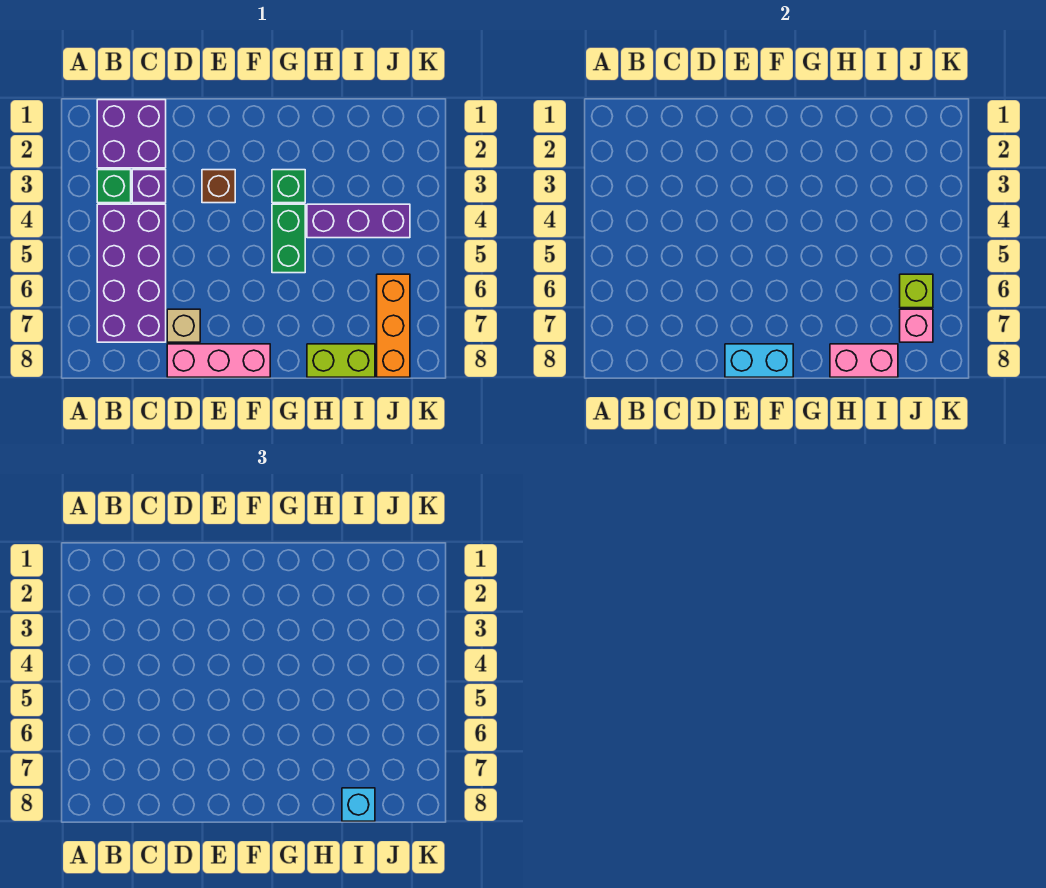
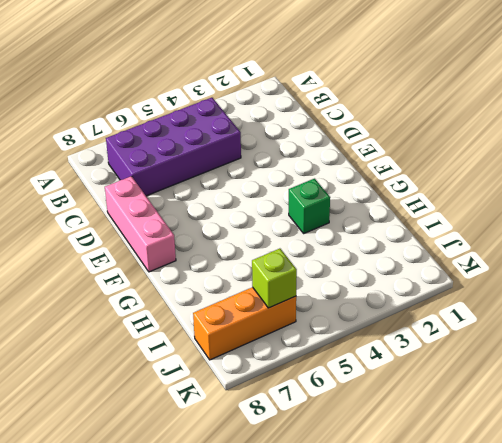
none -> purple brick B1:C2 level 1
none -> green brick B3 level 1
none -> purple brick C3 level 1

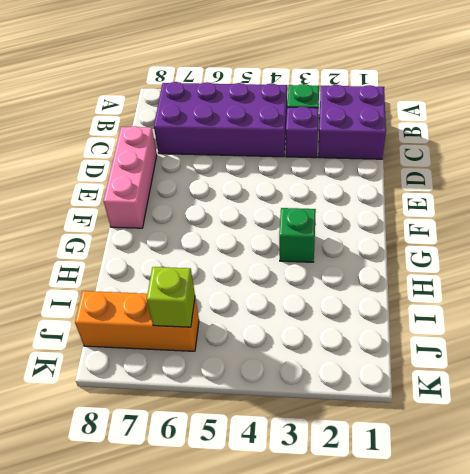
none -> tan brick D7 level 1
none -> brown brick E3 level 1
none -> green brick G4:G5 level 1

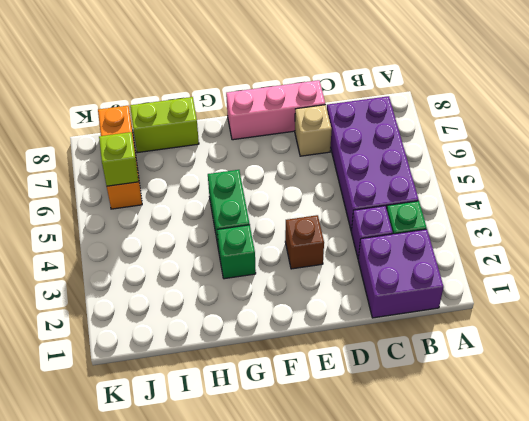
none -> purple brick H4:J4 level 1
none -> cyan brick E8:F8 level 2
none -> pink brick H8:I8 level 2

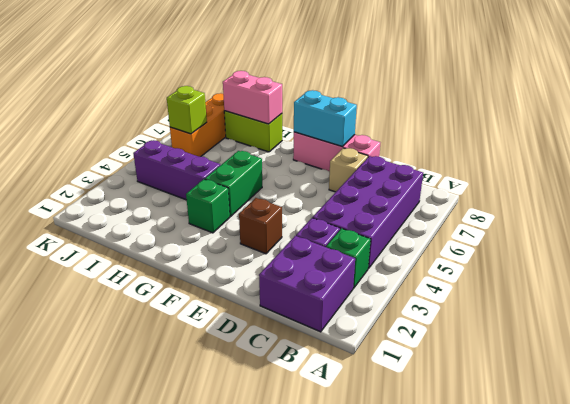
none -> pink brick J7 level 2
none -> cyan brick I8 level 3

